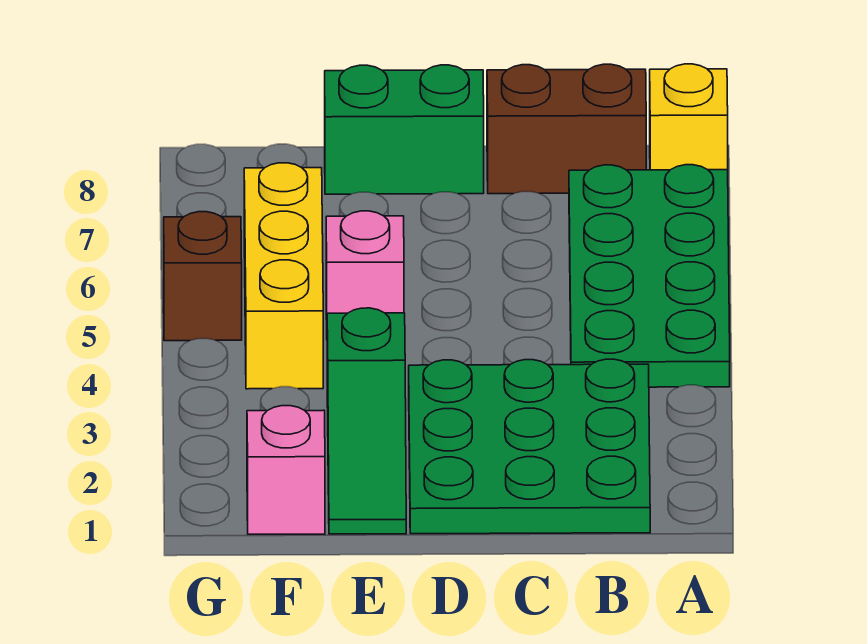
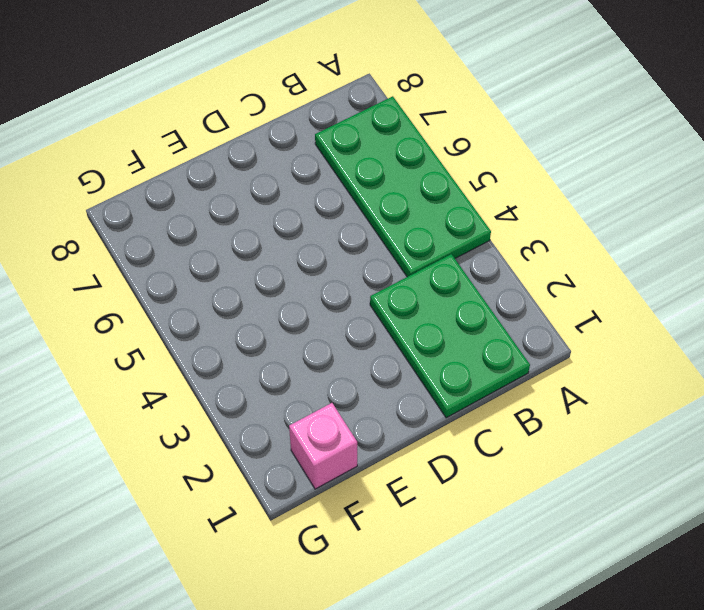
green plate B1:C3 level 1 -> green plate B1:D3 level 1
none -> yellow brick A8 level 1
none -> brown brick B8:C8 level 1

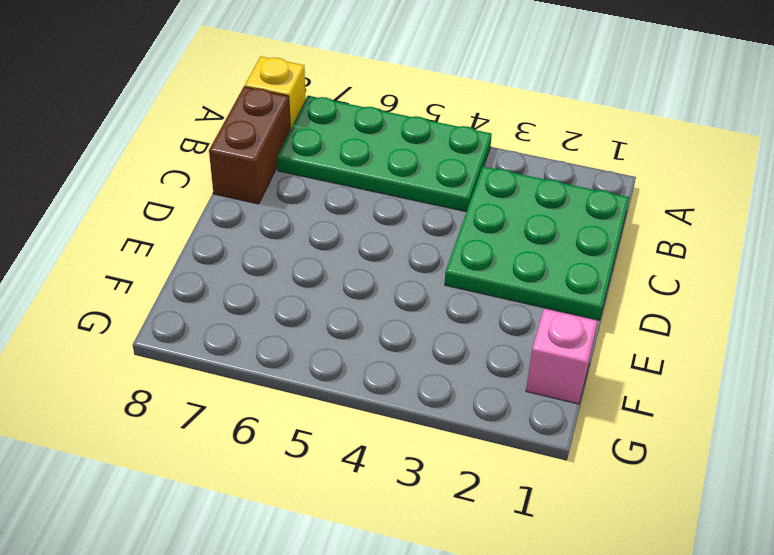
none -> green brick D8:E8 level 1
none -> green slope E1:E3 level 1 top 3

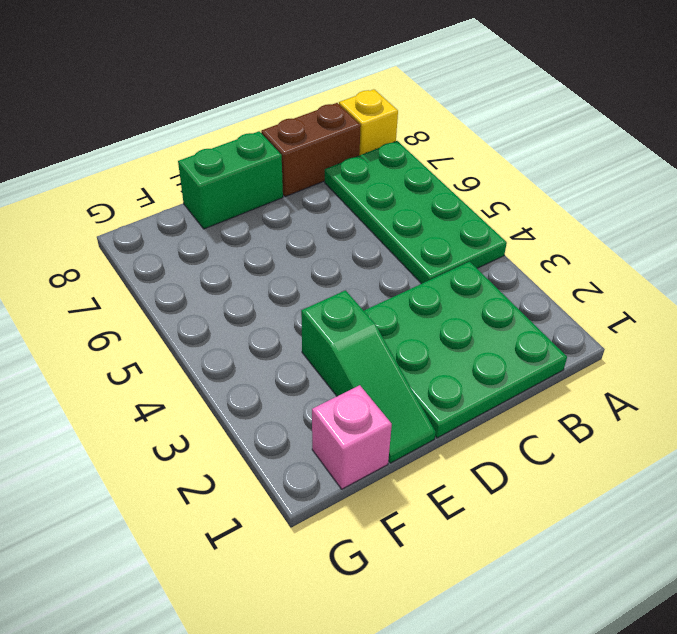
none -> pink brick E5 level 1
none -> yellow brick F4:F6 level 1

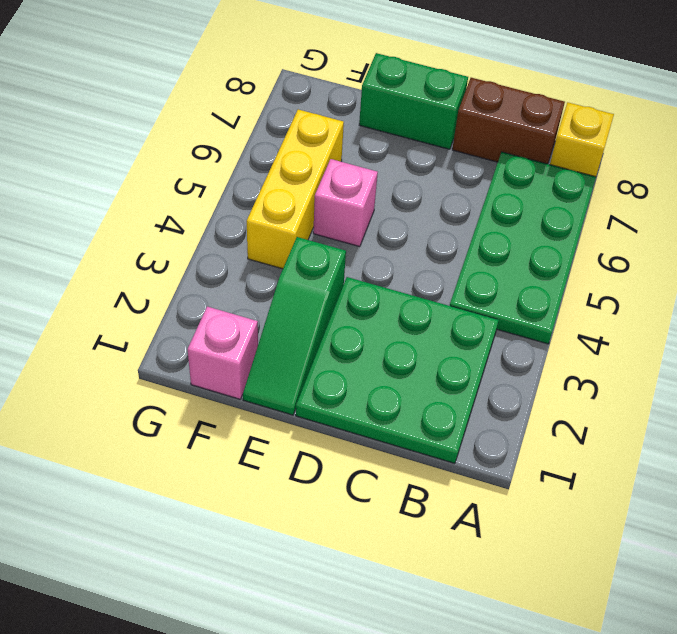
none -> brown brick G5 level 1

